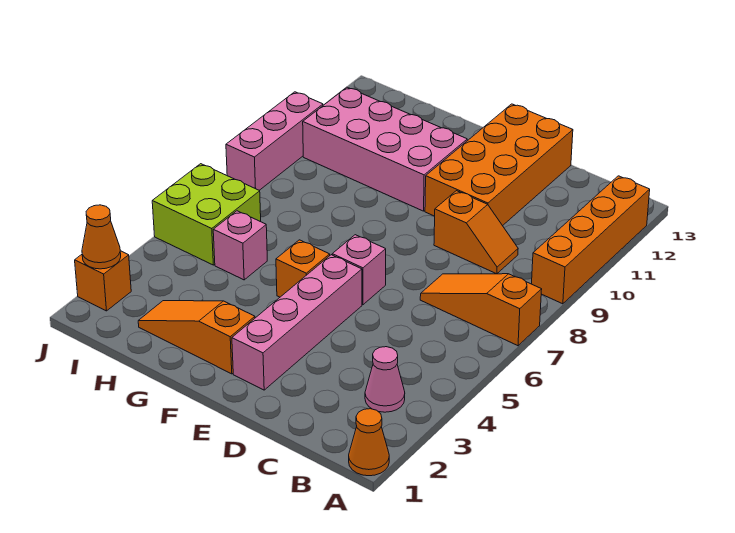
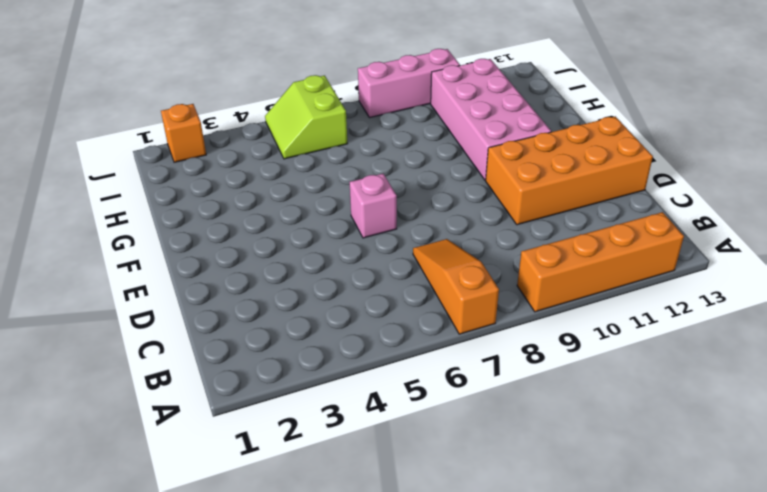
lime slope I5:J6 level 1 top 6 -> lime brick I5:J6 level 1
none -> orange cone A1 level 1
none -> pink cone B3 level 1
none -> orange slope C9:D9 level 1 top D

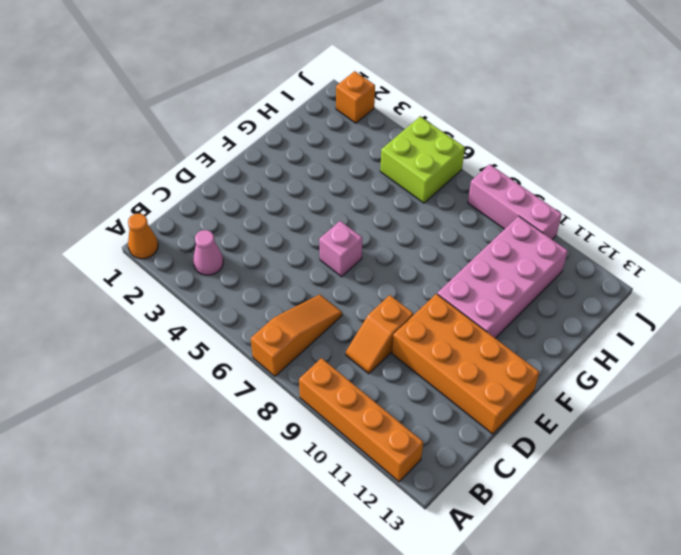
none -> pink brick E2:E5 level 1
none -> orange slope F2:H2 level 1 top F
none -> orange brick F5 level 1

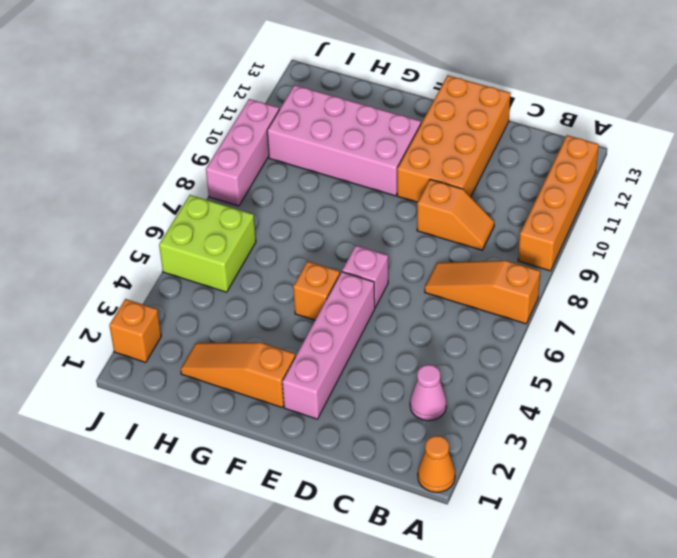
none -> pink brick H5 level 1
none -> orange cone J2 level 2

